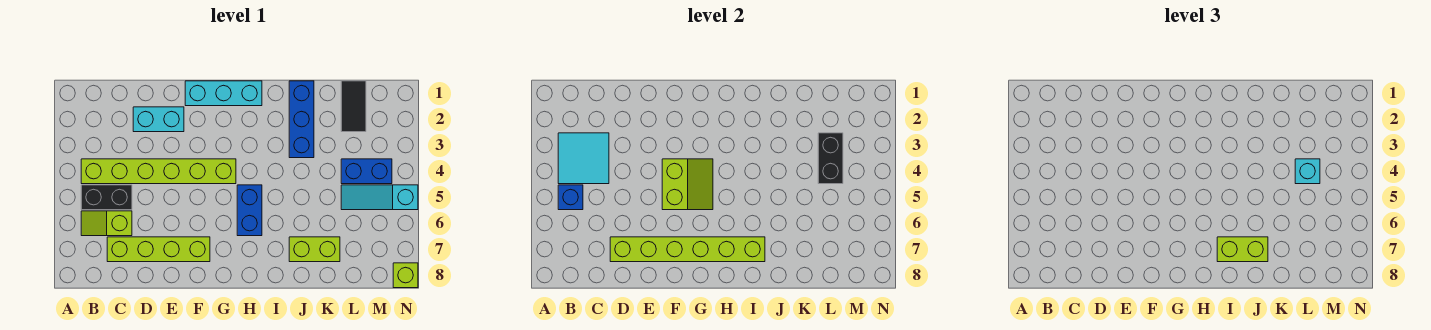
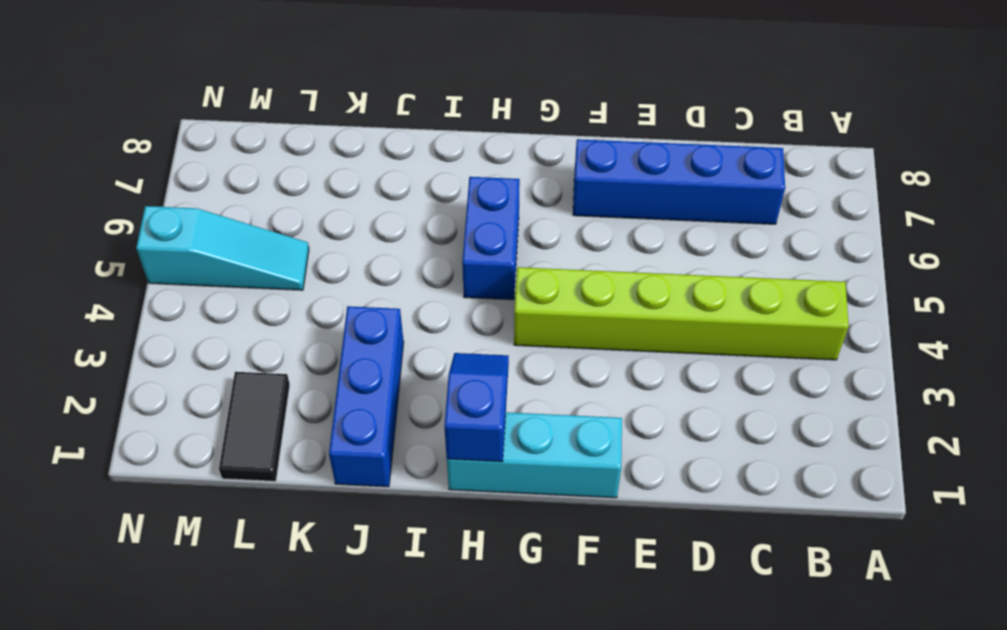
blue brick C7:F7 level 1 -> lime brick C7:F7 level 1
blue slope H1:H2 level 2 top 1 -> none
none -> black brick B5:C5 level 1
none -> lime slope B6:C6 level 1 top C
none -> cyan brick D2:E2 level 1

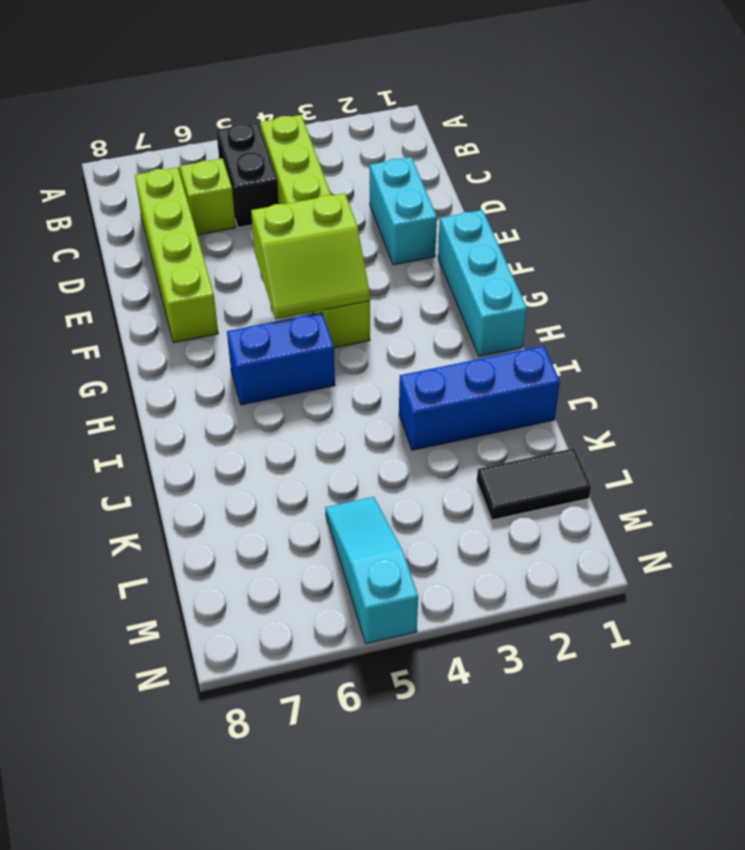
none -> lime brick J7:K7 level 1
none -> blue brick L4:M4 level 1
none -> lime brick N8 level 1

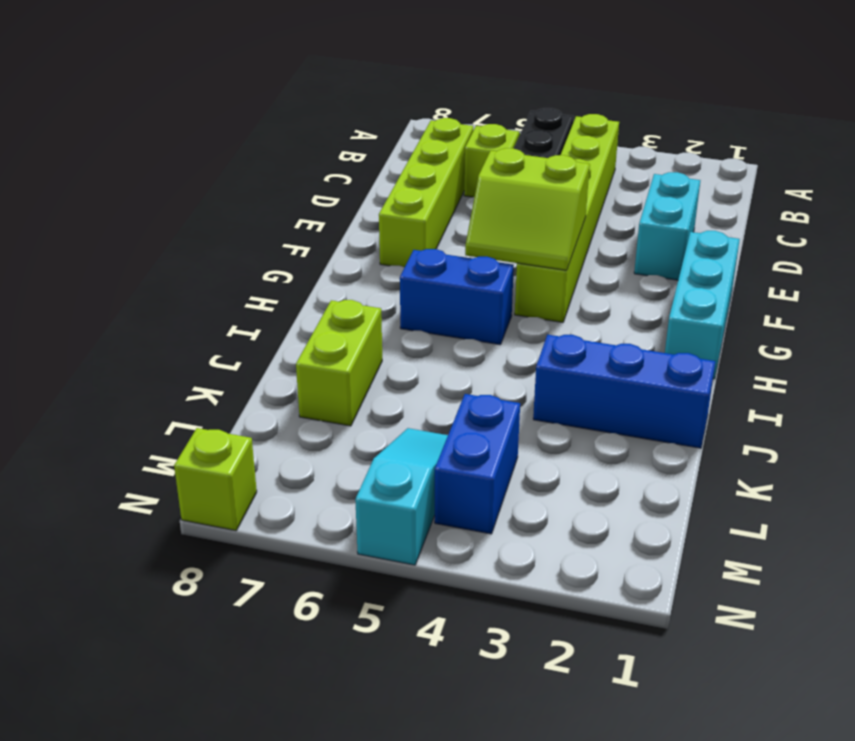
none -> black tile L1:L2 level 1
none -> cyan tile B3:C4 level 2
none -> blue brick B5 level 2

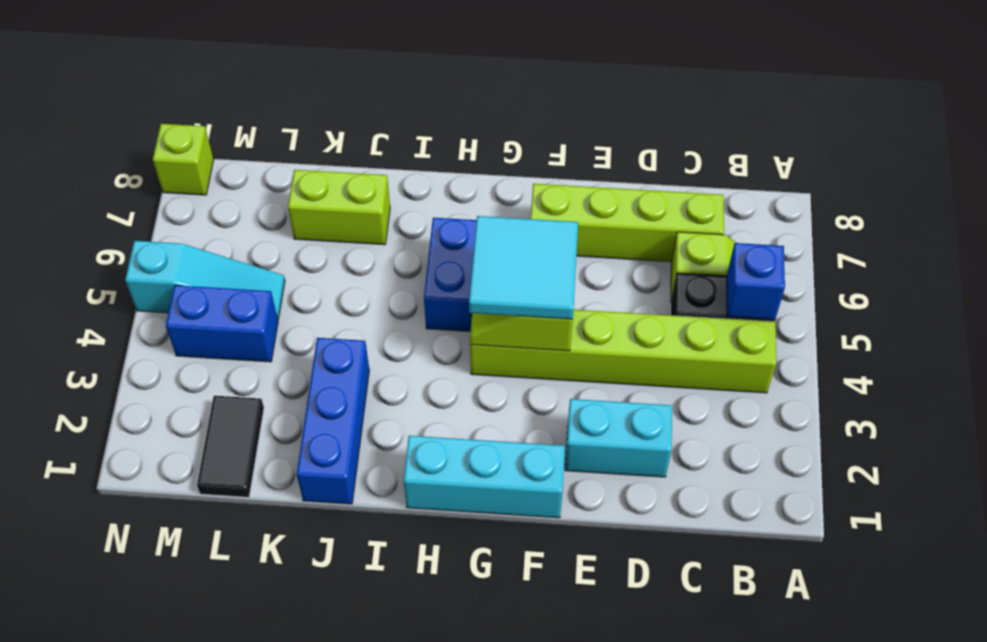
cyan tile F4:G5 level 3 -> cyan tile B3:C4 level 2
none -> lime brick D7:I7 level 2
none -> black brick L3:L4 level 2
none -> lime brick I7:J7 level 3

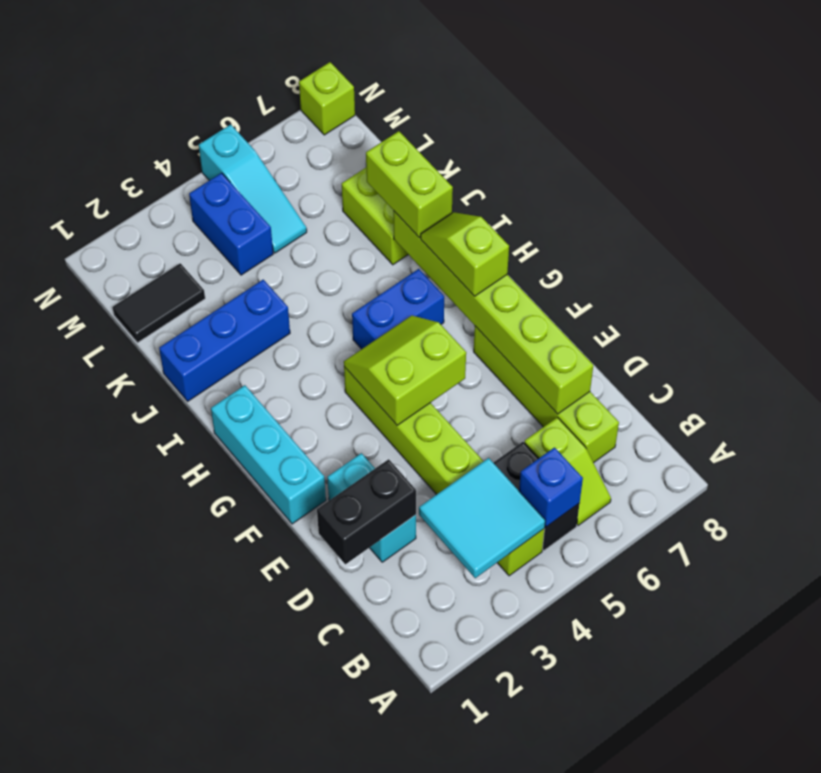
black brick D1:D2 level 2 -> black brick L3:L4 level 2
lime slope G7:H7 level 3 top G -> none
none -> cyan brick L4 level 3

